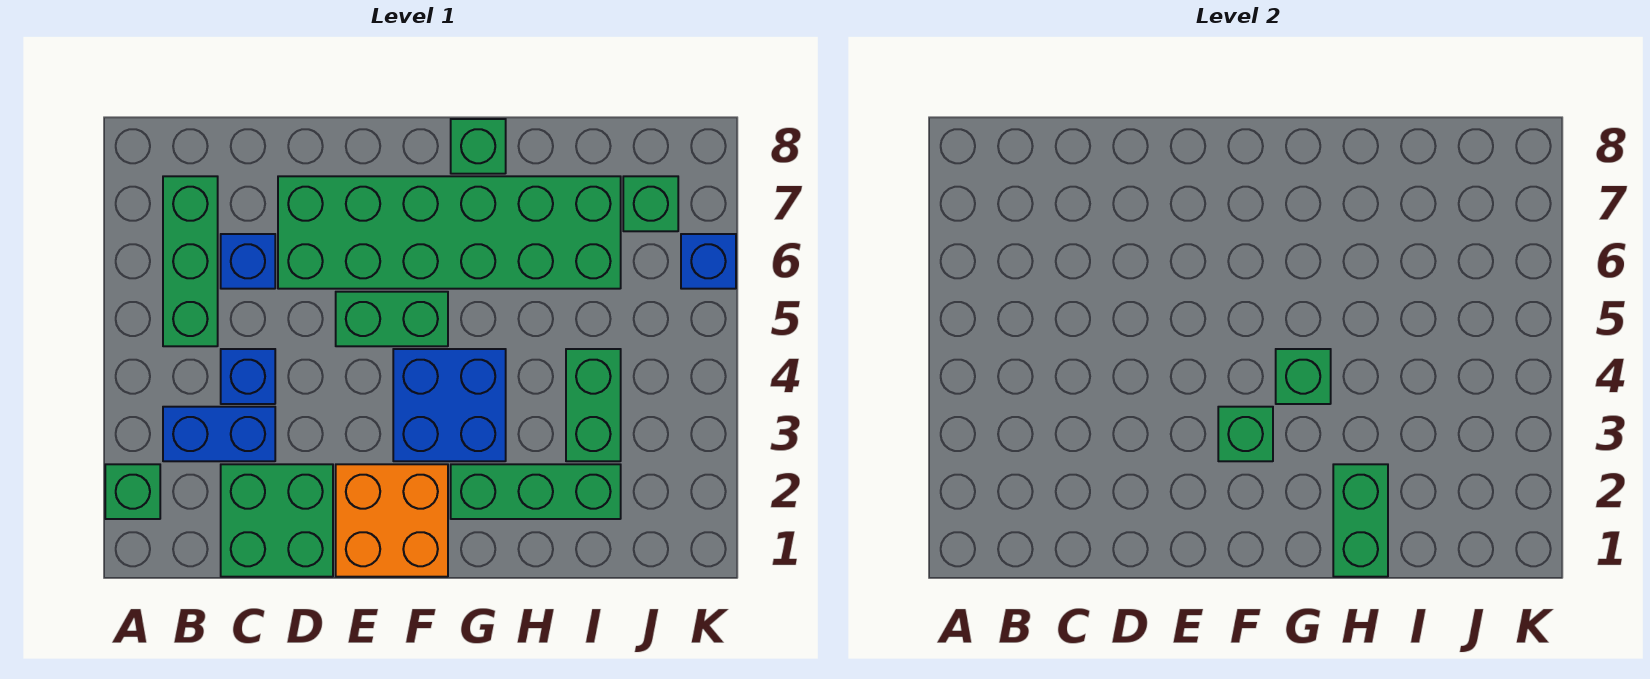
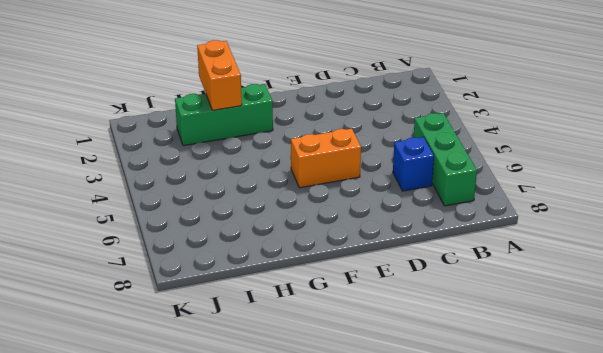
orange brick E5:F5 level 1 -> green brick E5:F5 level 1
orange brick H1:H2 level 2 -> green brick H1:H2 level 2
none -> green brick A2 level 1
none -> blue brick B3:C3 level 1
none -> green brick C1:D2 level 1

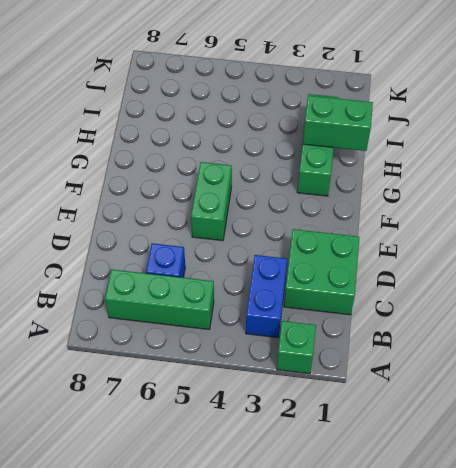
none -> blue brick C4 level 1
none -> green brick D6:I7 level 1
none -> orange brick E1:F2 level 1

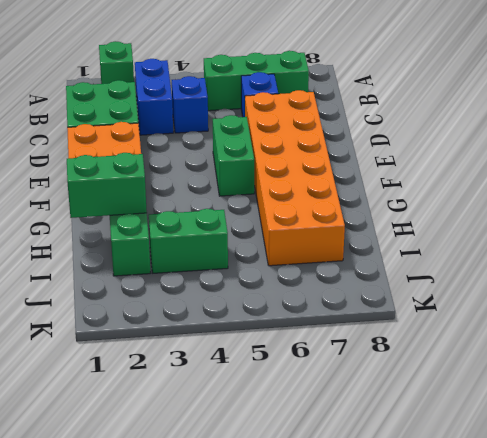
orange brick D6:I7 level 1 -> green brick D6:I7 level 1
none -> blue brick F3:G4 level 1
none -> green brick G8 level 1
none -> green brick J7 level 1

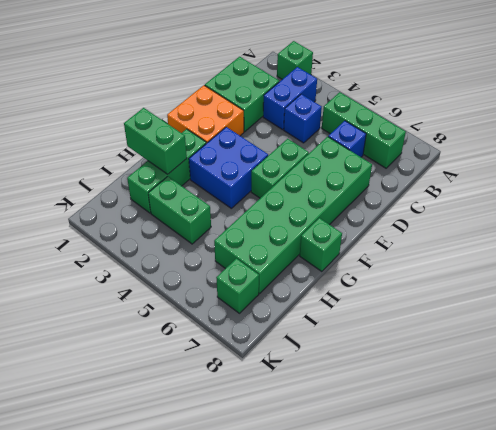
none -> blue brick K6 level 1
none -> green brick F3 level 2
none -> green brick G4 level 2

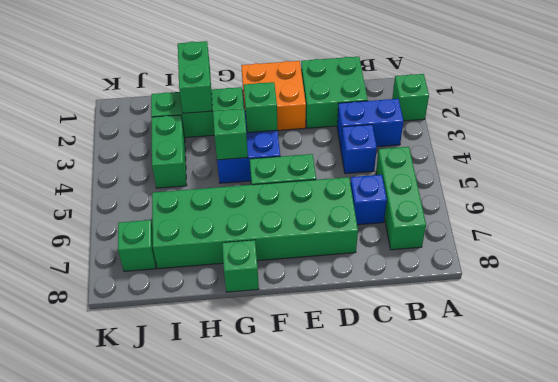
none -> blue brick K6 level 1

